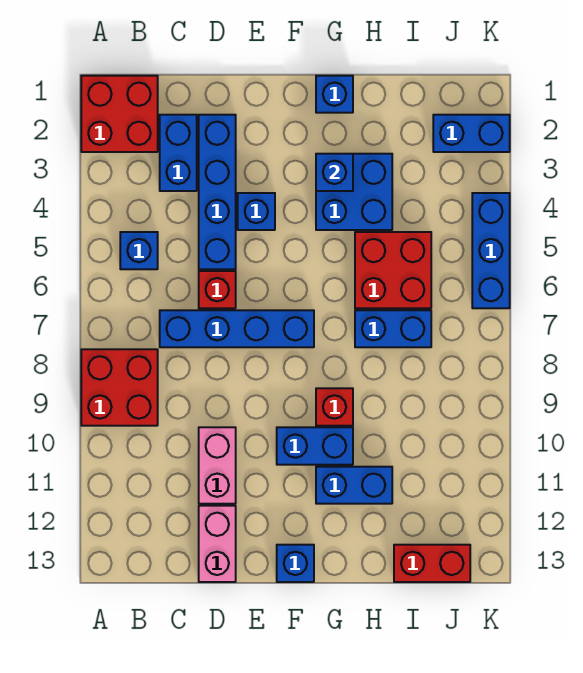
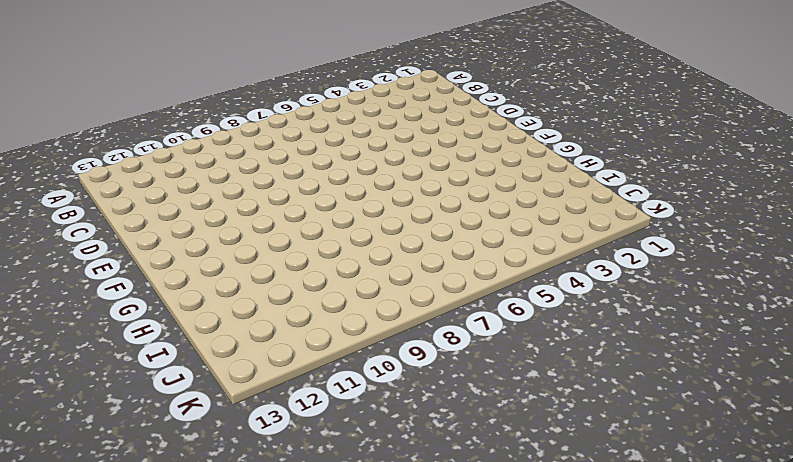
none -> red brick A1:B2 level 1
none -> red brick A8:B9 level 1
none -> blue brick B5 level 1

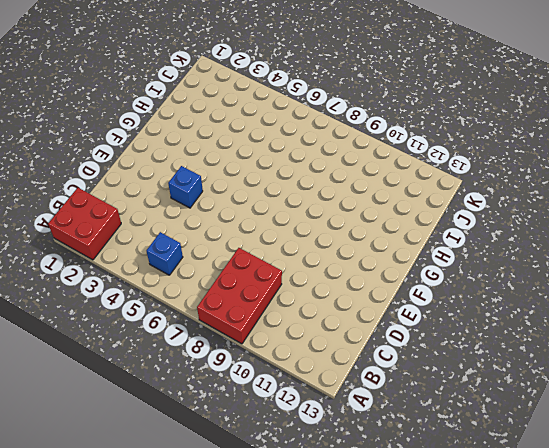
red brick A8:C9 level 1 -> red brick A8:B9 level 1
none -> blue brick C2:C3 level 1
none -> blue brick C7:F7 level 1
none -> blue brick D2:D5 level 1

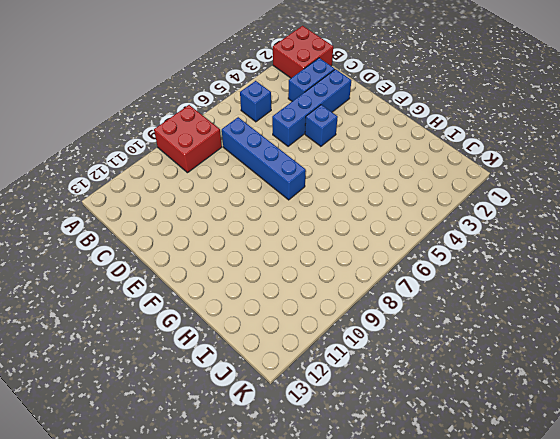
none -> red brick D6 level 1
none -> pink brick D10:D11 level 1
none -> pink brick D12:D13 level 1

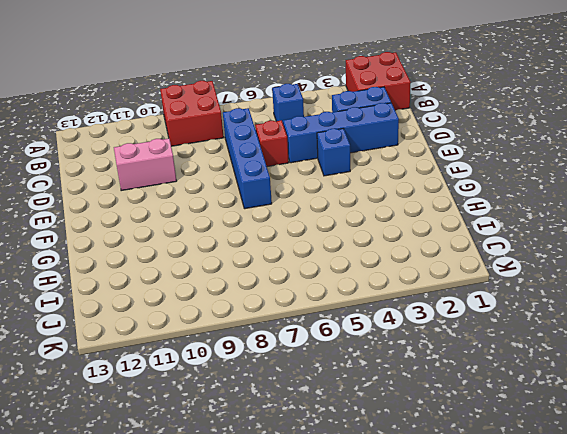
none -> pink brick D12:D13 level 1
none -> blue brick F10:G10 level 1
none -> blue brick F13 level 1

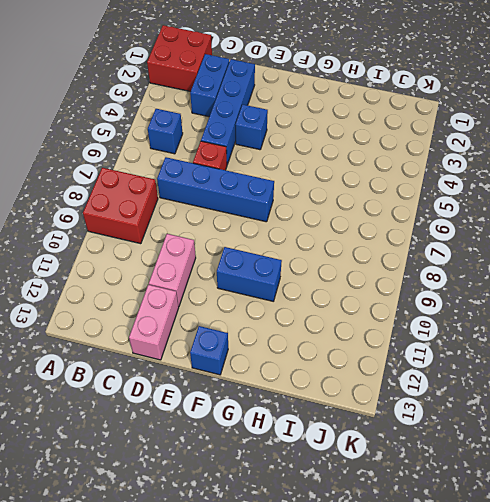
none -> blue brick G1 level 1
none -> blue brick G3:H4 level 1
none -> red brick G9 level 1

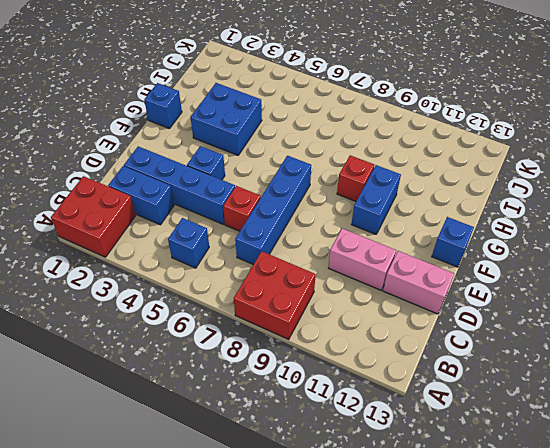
none -> blue brick G11:H11 level 1
none -> red brick H5:I6 level 1
none -> blue brick H7:I7 level 1

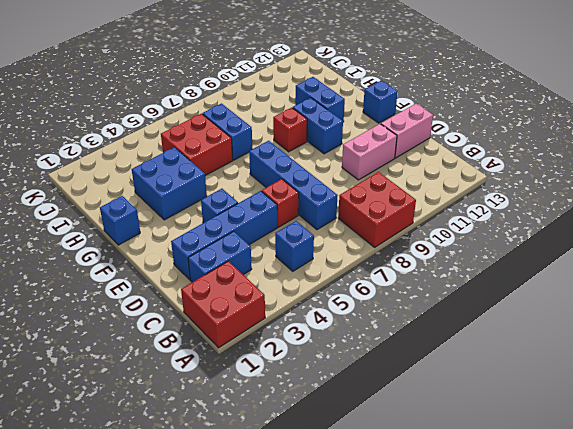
none -> red brick I13:J13 level 1
none -> blue brick J2:K2 level 1
none -> blue brick K4:K6 level 1

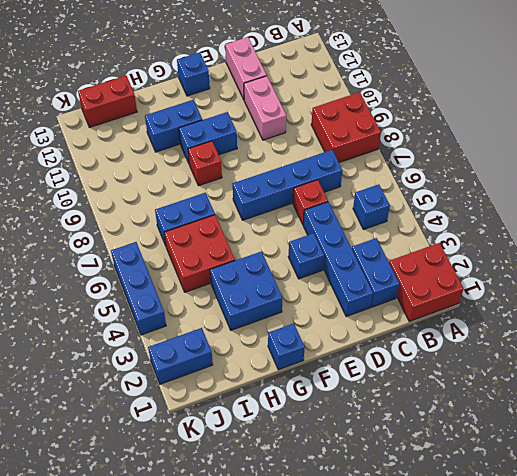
none -> blue brick G3 level 2

